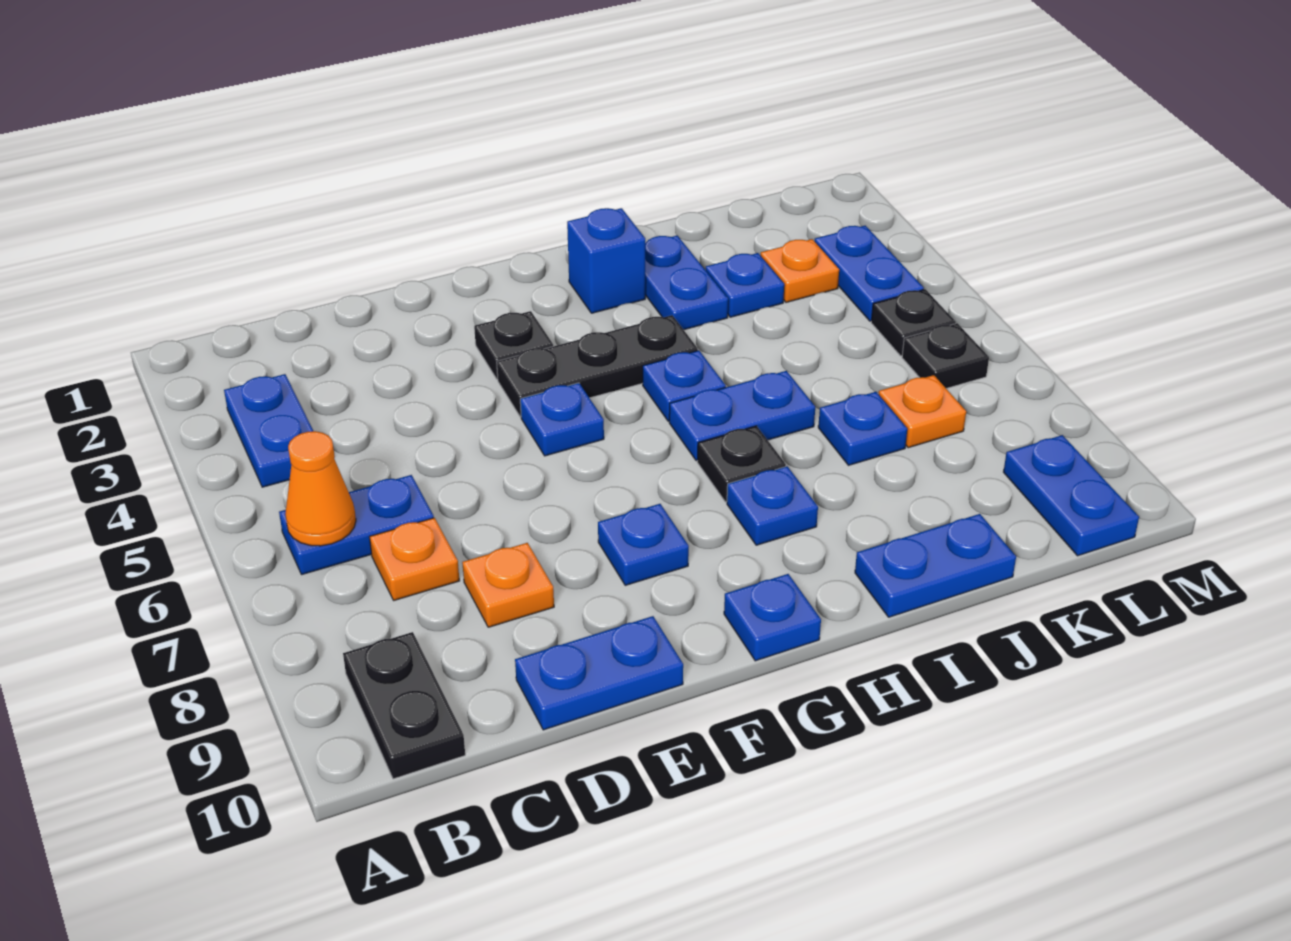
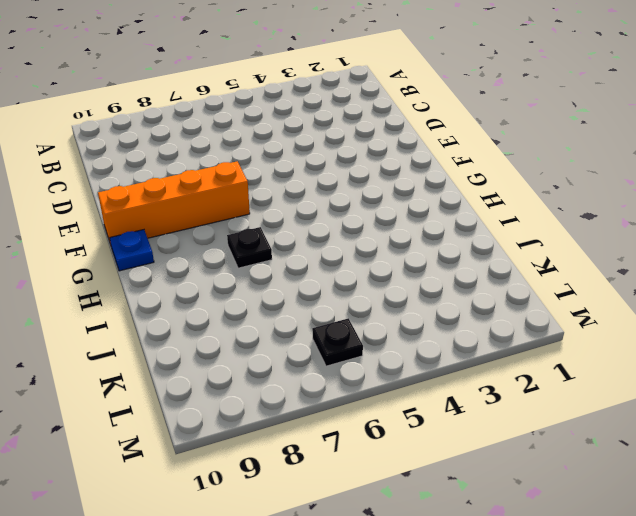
orange brick F7:F10 level 1 -> blue plate F8 level 1
none -> blue plate B3:B4 level 1
none -> blue plate B6:C6 level 1
none -> black plate B9:B10 level 1

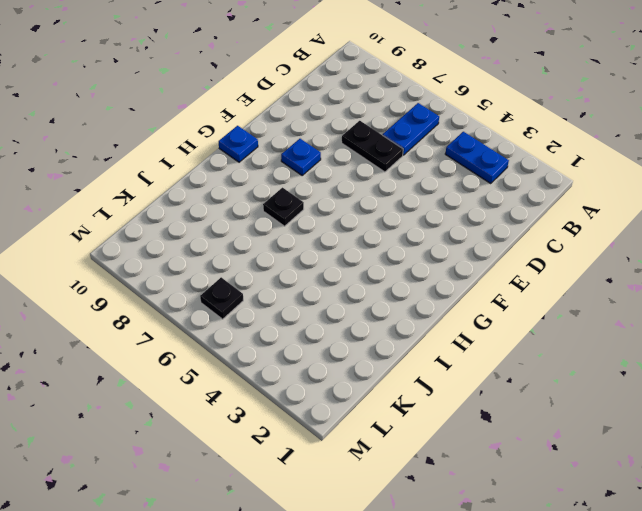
black plate D6:D7 level 1 -> black plate B9:B10 level 1
none -> orange plate C7 level 1
none -> orange plate D8 level 1
none -> blue plate D10:E10 level 1

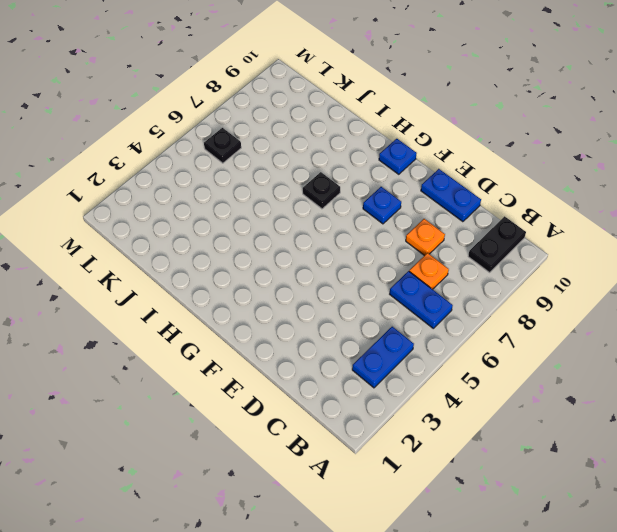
none -> black plate F3 level 1
none -> black plate F4:H4 level 1
none -> blue plate F5 level 1

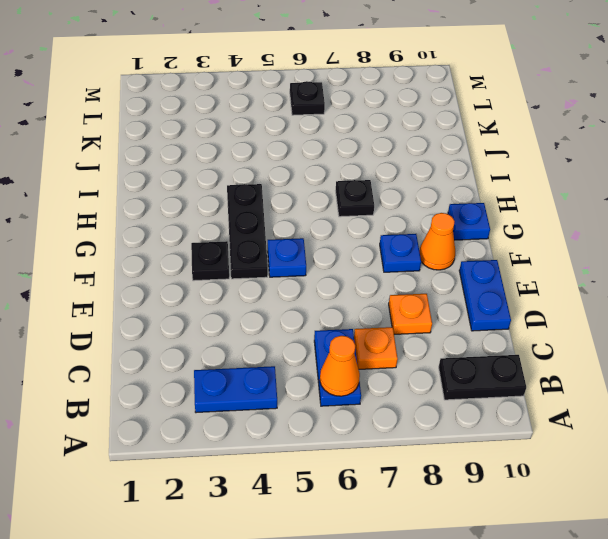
orange cone F9 level 1 -> none
none -> blue brick H2 level 1
none -> blue plate H5 level 1
none -> blue plate H6:I6 level 1

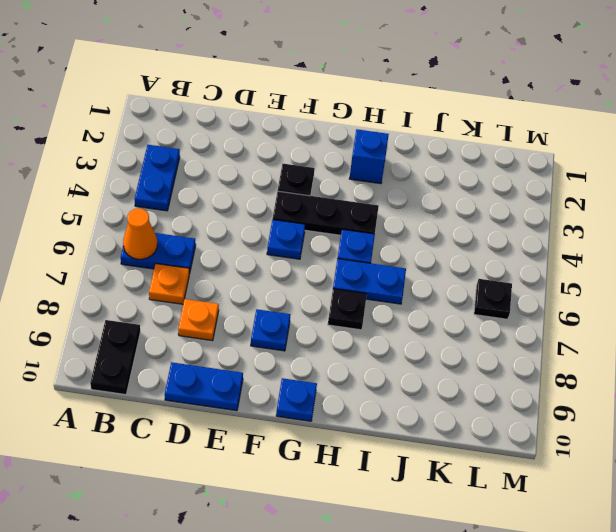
none -> blue plate H8 level 1
none -> blue plate I2:I3 level 1
none -> blue plate I10:J10 level 1

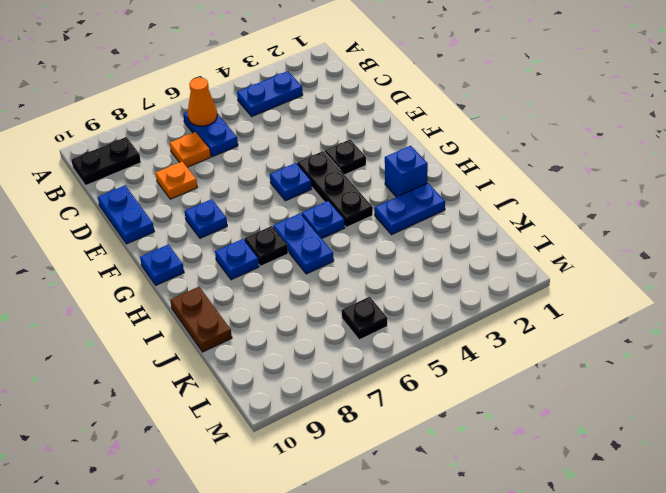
brown plate I10:J10 level 1 -> blue plate I10:J10 level 1
none -> blue plate J3 level 1
none -> blue plate J7 level 1
none -> orange plate K3 level 1

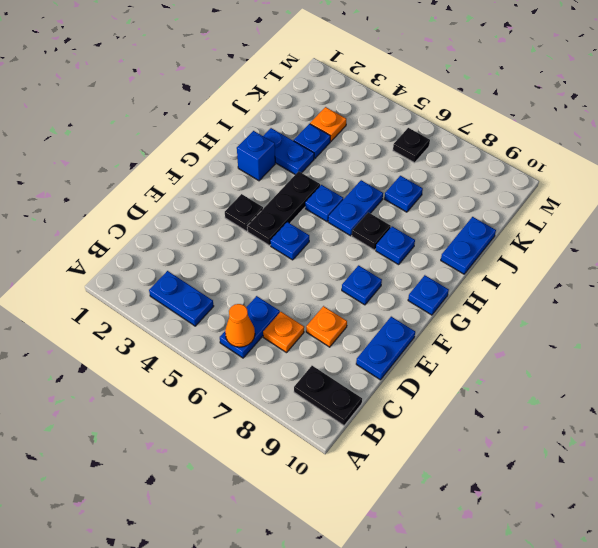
none -> orange plate K7 level 1
none -> blue plate L3:L4 level 1
none -> black plate L5 level 1

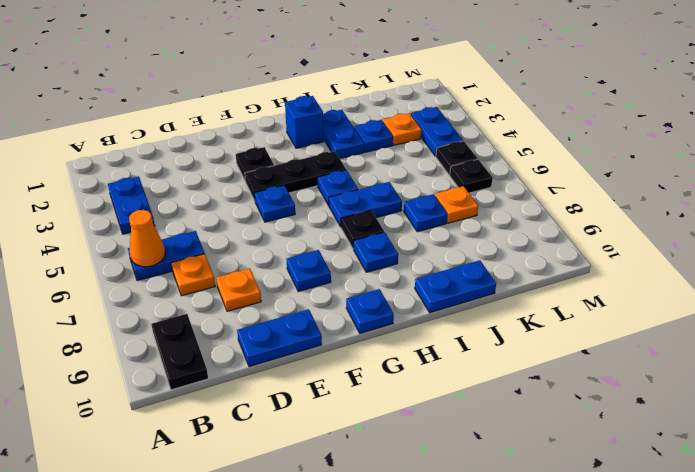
none -> blue plate L9:L10 level 1

